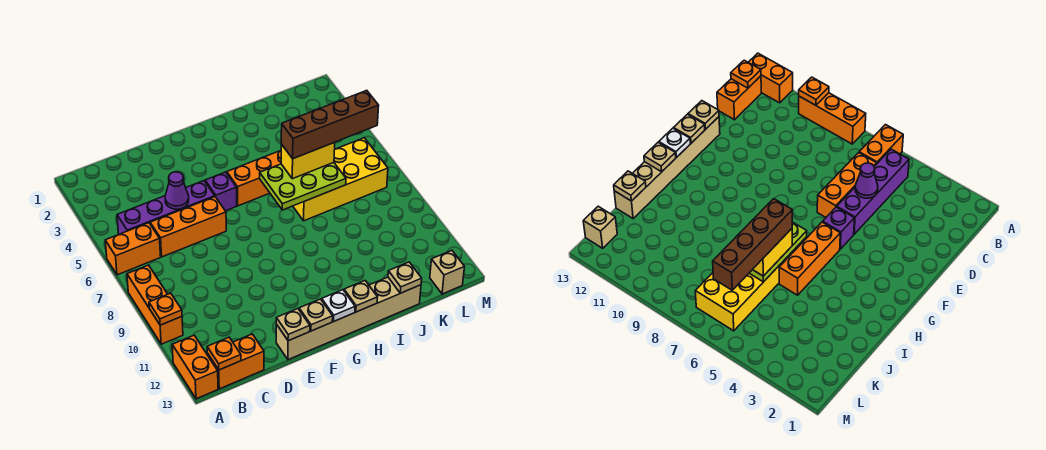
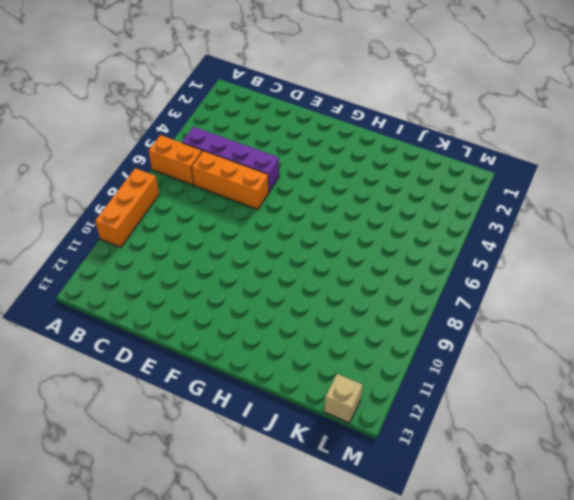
none -> orange brick A12:A13 level 1
none -> orange brick B13:C13 level 1
none -> tan brick E13:J13 level 1

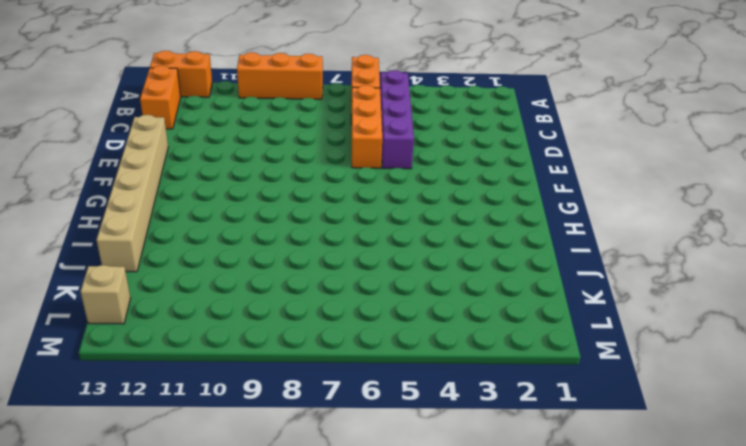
none -> purple brick F5 level 1
none -> orange brick G5:I5 level 1
none -> yellow brick I6:L7 level 1

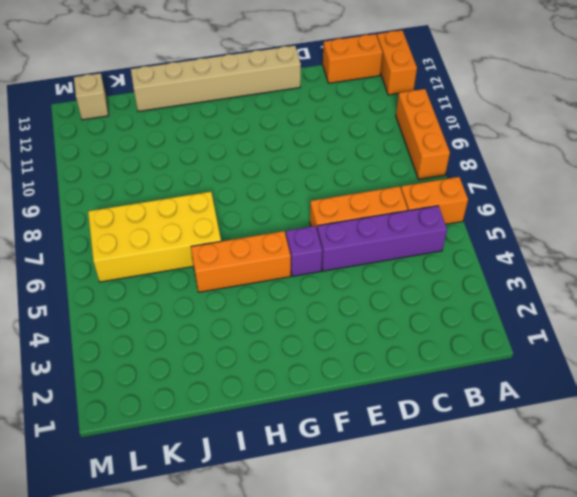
none -> orange plate A10 level 2
none -> orange plate B13 level 2
none -> purple cone D5 level 2

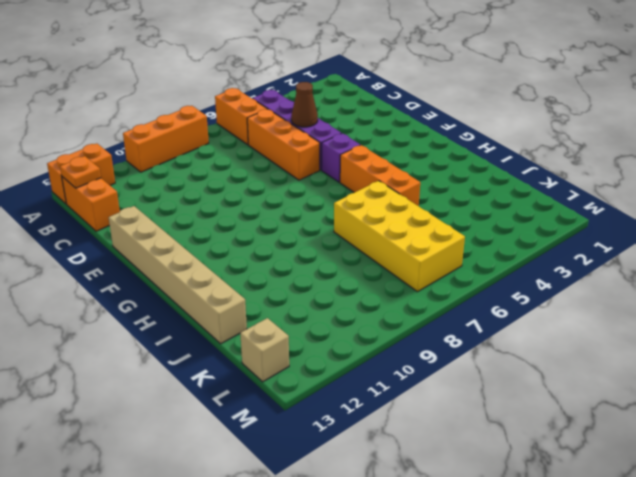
brown cone D5 level 2 -> purple cone D5 level 2
none -> orange plate A10 level 2
none -> tan plate E13 level 2
none -> tan plate F13 level 2

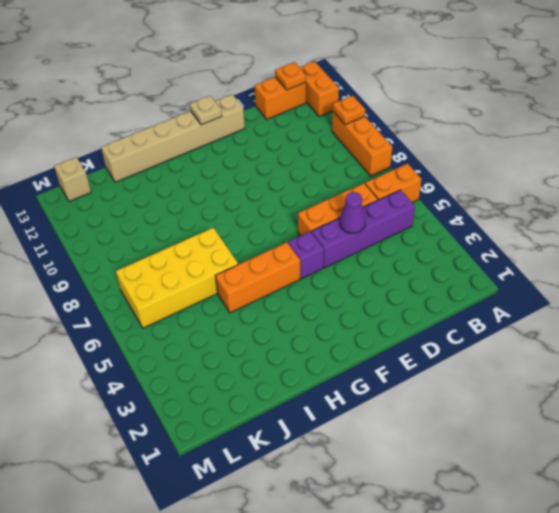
none -> tan plate E13 level 2
none -> white plate G13 level 2
none -> lime plate H6:J7 level 2

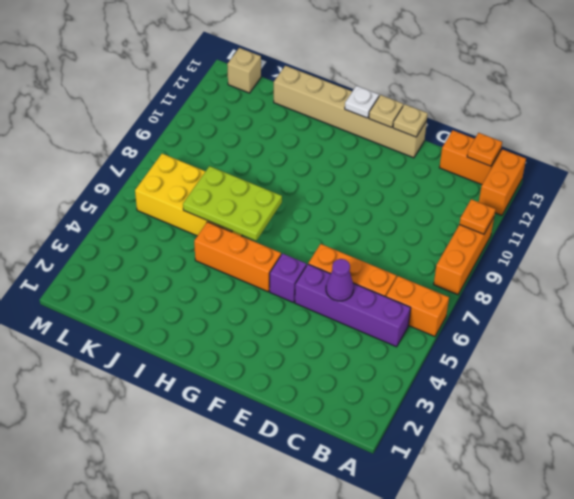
none -> tan plate H13 level 2
none -> tan plate J13 level 2
none -> yellow brick I6:J6 level 3

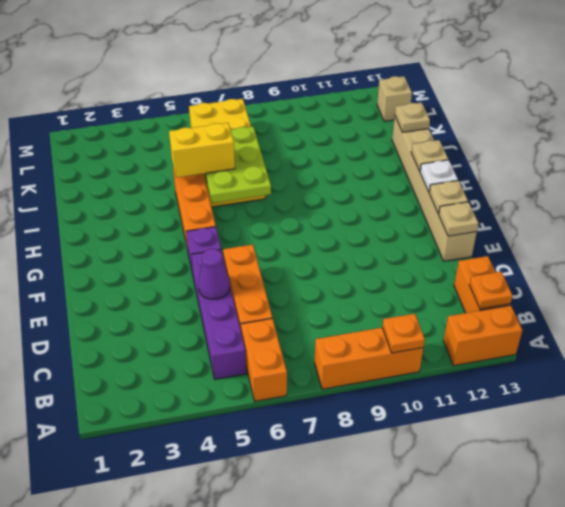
yellow brick I5:I6 level 3 -> yellow brick I6:J6 level 3
none -> brown brick I6:L6 level 4

